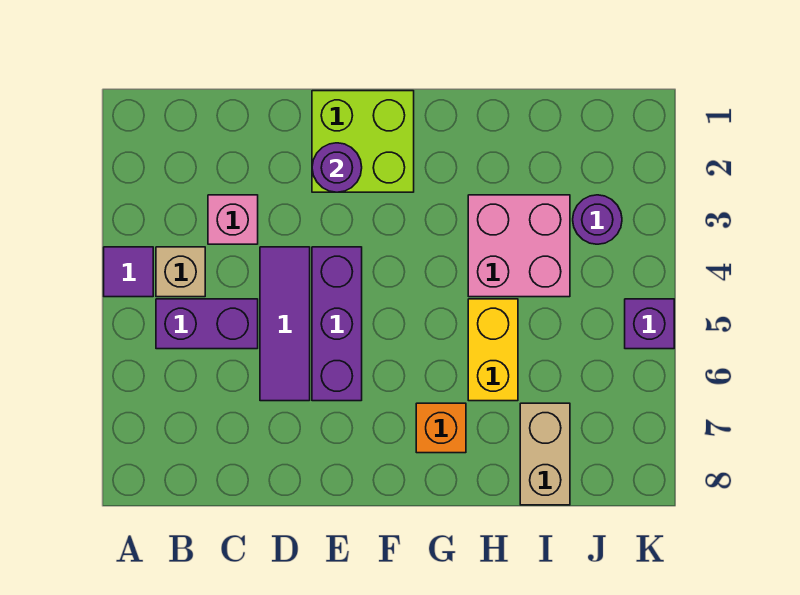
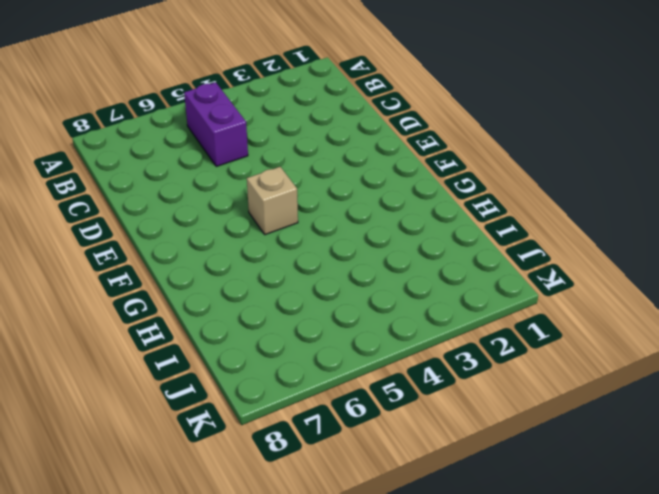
tan brick F5 level 1 -> tan brick B4 level 1
none -> purple tile A4 level 1
none -> pink brick C3 level 1
none -> purple tile D4:D6 level 1

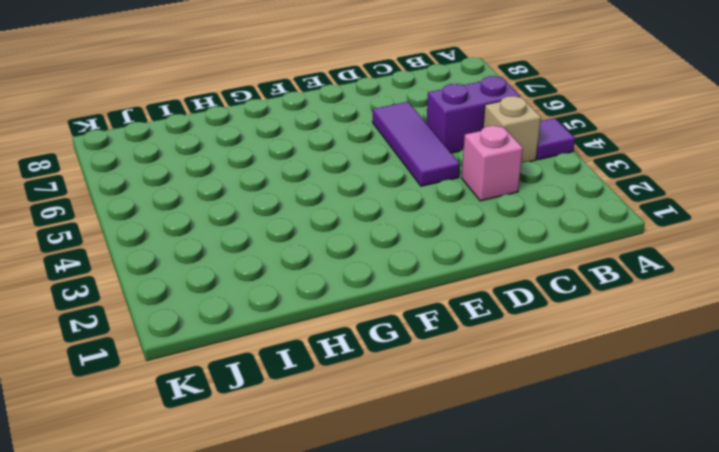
none -> lime brick E1:F2 level 1
none -> purple brick E4:E6 level 1
none -> orange brick G7 level 1

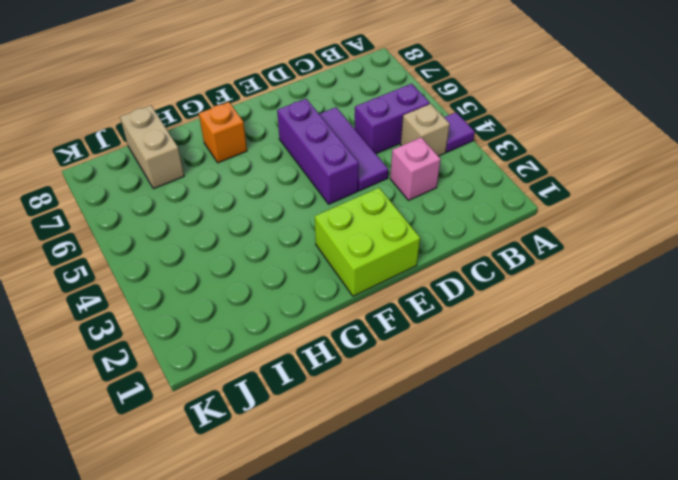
none -> pink brick H3:I4 level 1
none -> yellow brick H5:H6 level 1
none -> purple round brick J3 level 1

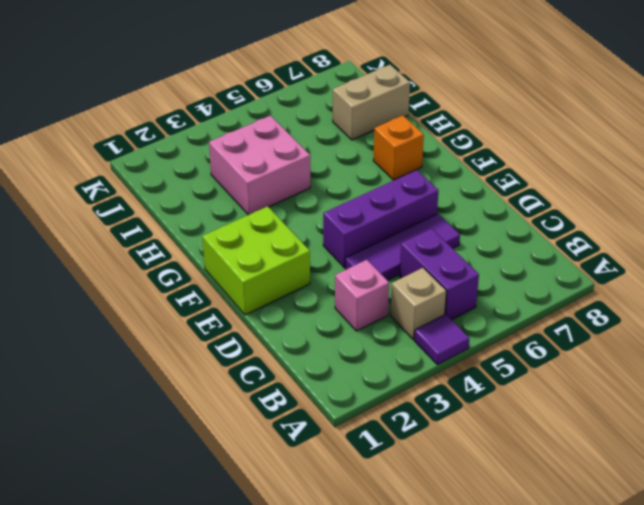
none -> yellow brick H5:H6 level 1
none -> purple round brick J3 level 1
none -> purple brick K5 level 1

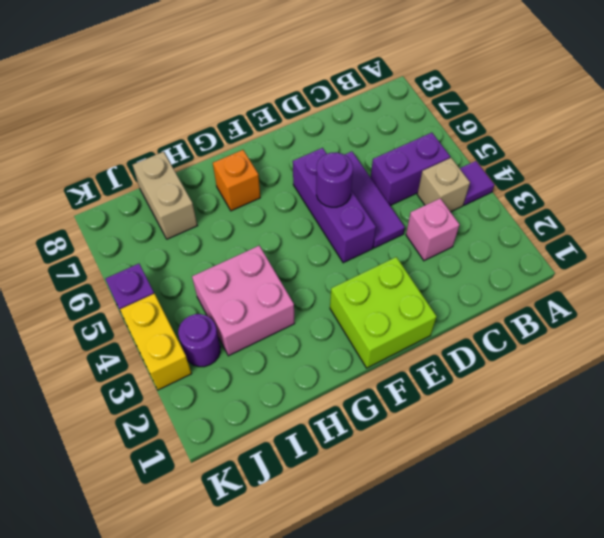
purple round brick E5 level 2 -> purple round brick E2 level 2
yellow brick K3:K4 level 1 -> yellow brick H5:H6 level 1

